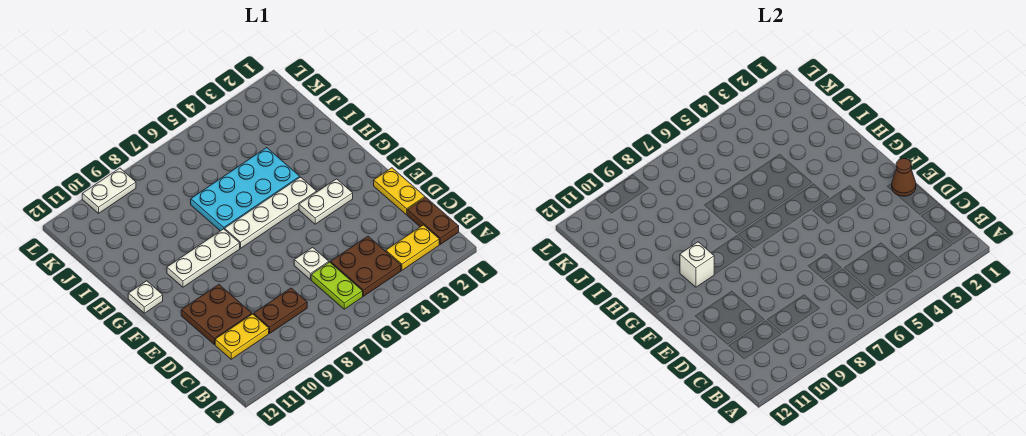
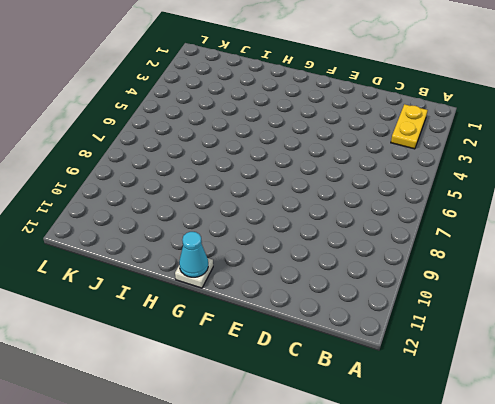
cyan cone G12 level 2 -> none
none -> brown plate B1:C1 level 1
none -> brown plate B4:C5 level 1
none -> lime plate B6:C6 level 1

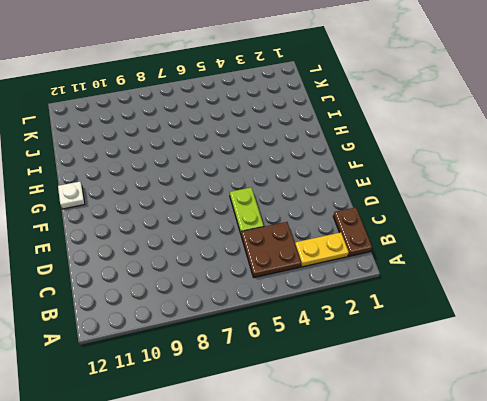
lime plate D5:E5 level 1 -> lime plate B6:C6 level 1
none -> brown plate C8:C9 level 1
none -> yellow plate C10:C11 level 1
none -> yellow plate D1:E1 level 1

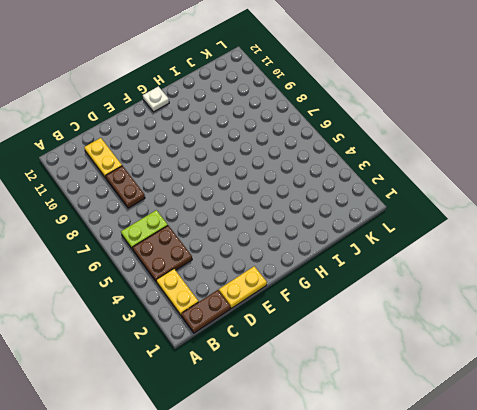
none -> white plate D6 level 1
none -> brown plate D10:E11 level 1
none -> white plate F3:F4 level 1

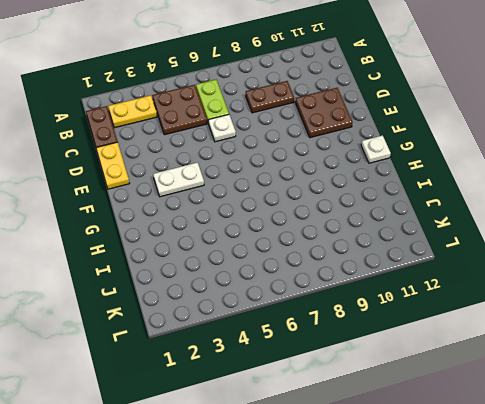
none -> yellow plate C10:C11 level 1
none -> white plate G4:G7 level 1
none -> white plate G8:G10 level 1

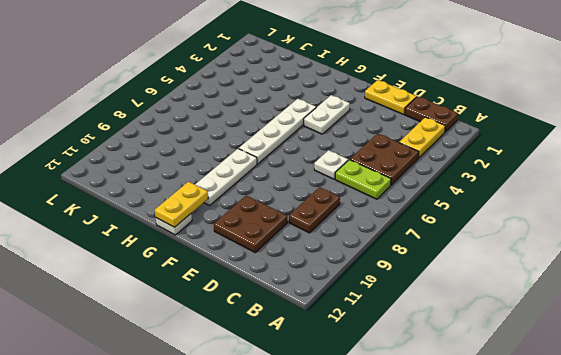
yellow plate G11:G12 level 2 -> yellow plate C10:C11 level 1
none -> cyan plate H4:I7 level 1
none -> white plate L9:L10 level 1
none -> brown cone E1 level 2

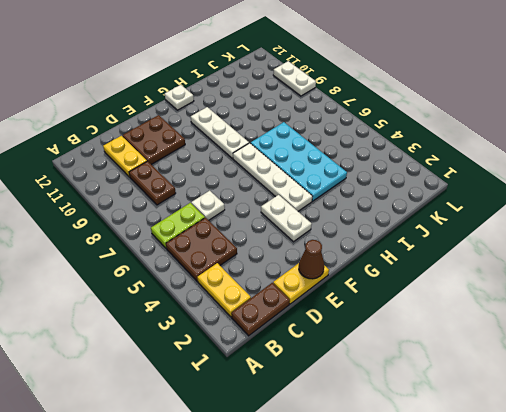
none -> white brick G10 level 2

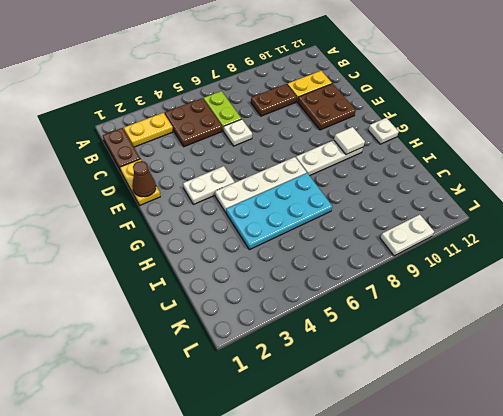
white tile G10 level 2 -> white brick G10 level 2

